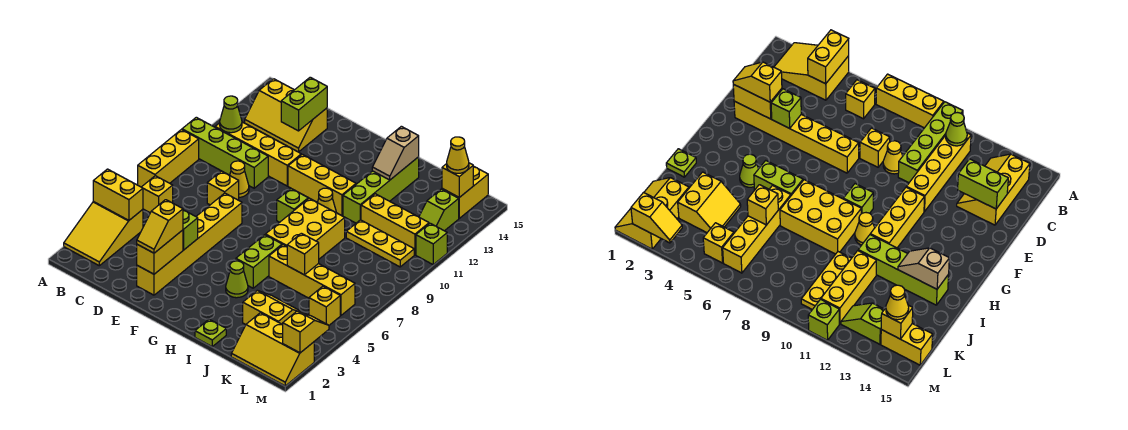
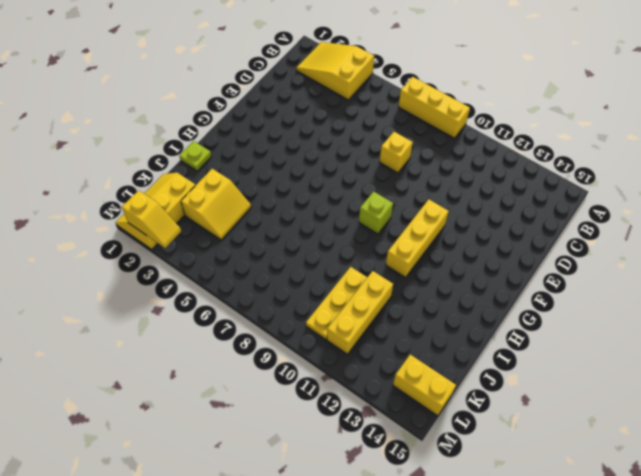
none -> lime brick A10:D10 level 1
none -> yellow brick B6 level 1
none -> yellow brick B11:E11 level 1
none -> yellow slope B13:D14 level 1 top 14

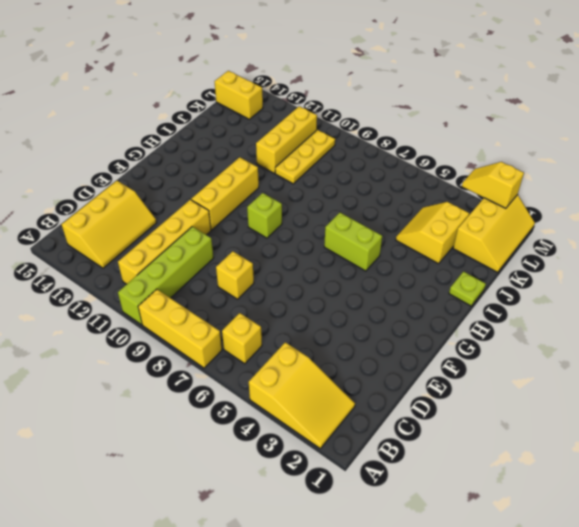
none -> yellow cone D9 level 1
none -> yellow brick E2:E7 level 1
none -> lime cone H4 level 1
none -> yellow brick H7:I9 level 1

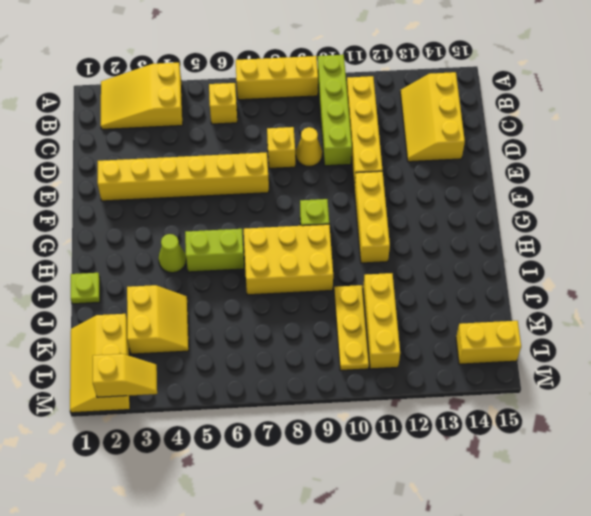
none -> yellow cone H10 level 1
none -> yellow brick I6:L6 level 1
none -> lime brick I11:I14 level 1
none -> yellow brick L5 level 1

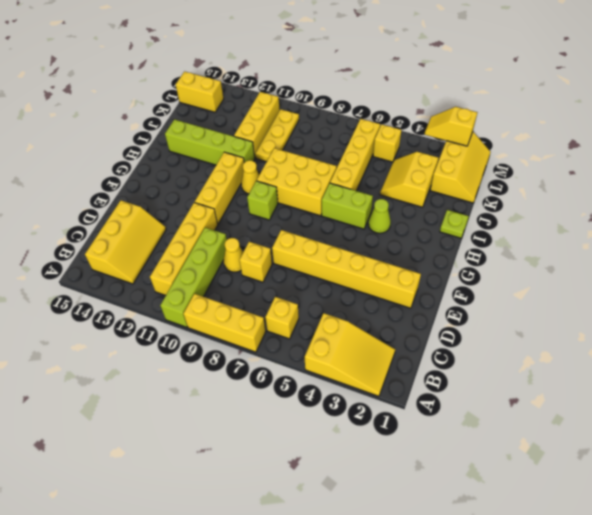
none -> lime slope L12:L13 level 1 top 13
none -> lime brick M11 level 1
none -> yellow brick A4:B4 level 2
none -> lime cone B11 level 2

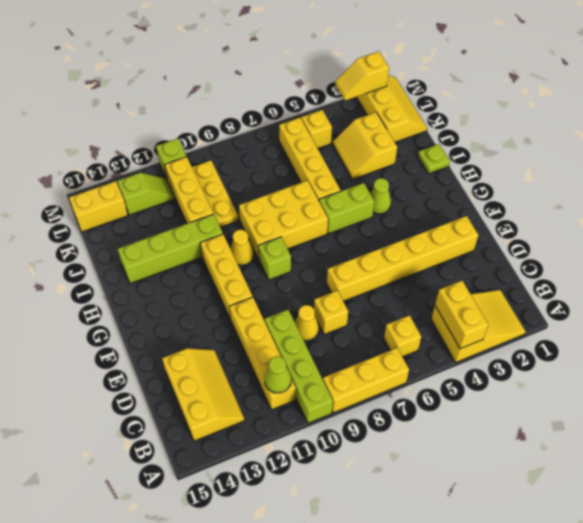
none -> lime brick D13:D14 level 2
none -> yellow brick E2:E3 level 2
none -> lime brick E4 level 2
none -> tan slope I13:I14 level 2 top 14

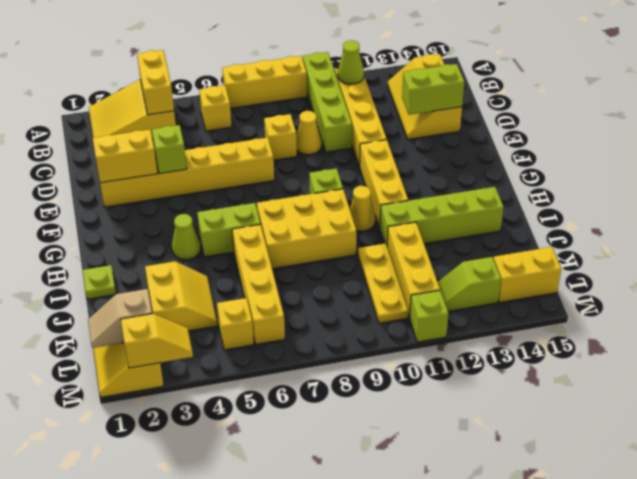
tan slope L1:L2 level 2 top 2 -> tan slope I13:I14 level 2 top 14
none -> yellow brick J6 level 2
none -> yellow brick L14 level 2
none -> yellow slope E2:E3 level 3 top 3
none -> yellow cone L14 level 3

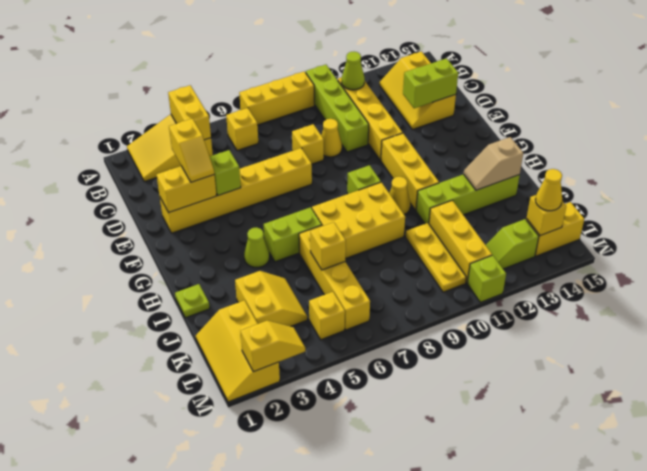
yellow slope D3:E3 level 3 top D -> yellow slope E2:E3 level 3 top 3

